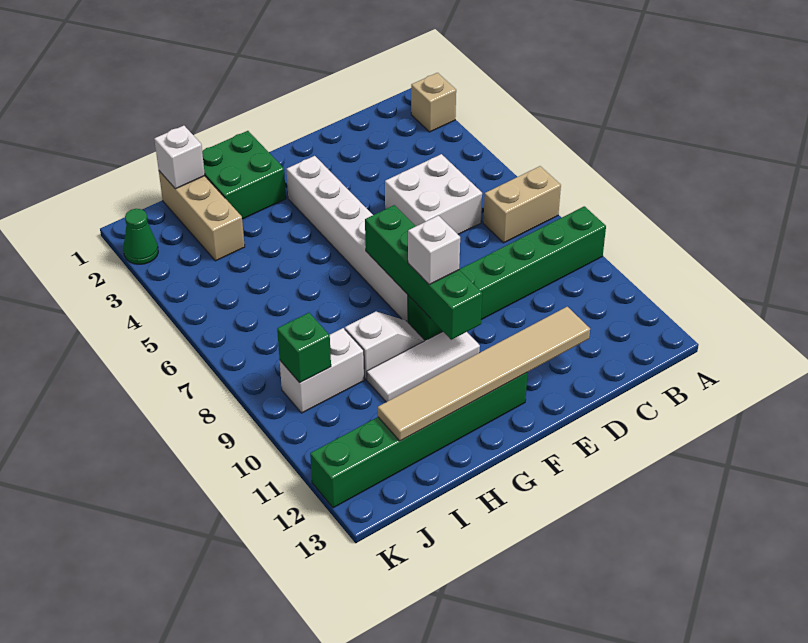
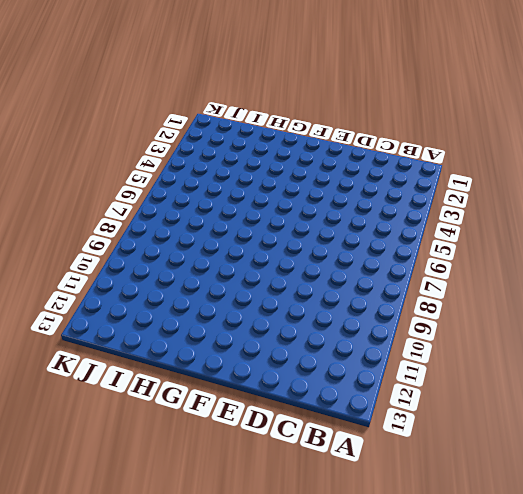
none -> tan brick A2 level 1
none -> tan brick A7:B7 level 1
none -> green brick A9:F9 level 1

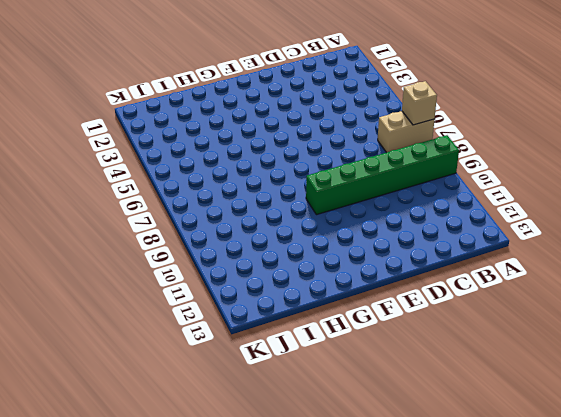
tan brick A7 level 2 -> tan brick A2 level 1
none -> white brick C5:D6 level 1
none -> white brick F3:F8 level 1
none -> white tile F10:H10 level 1

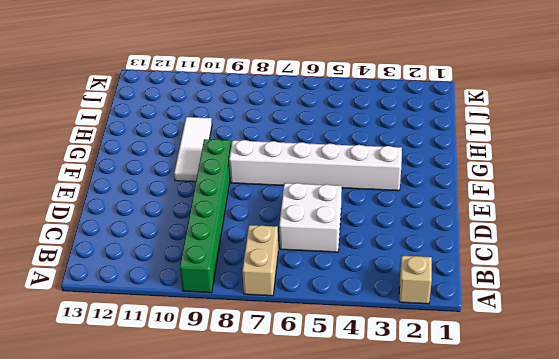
none -> green brick F12:K12 level 1
none -> green brick G1:H2 level 1
none -> white slope G9:H9 level 1 top H

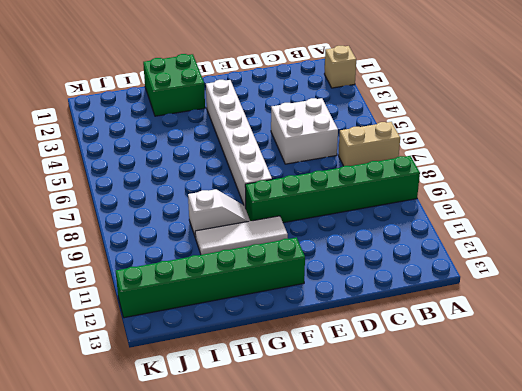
none -> tan brick I1:I3 level 1
none -> white brick I9:J9 level 1
none -> green cone K2 level 1

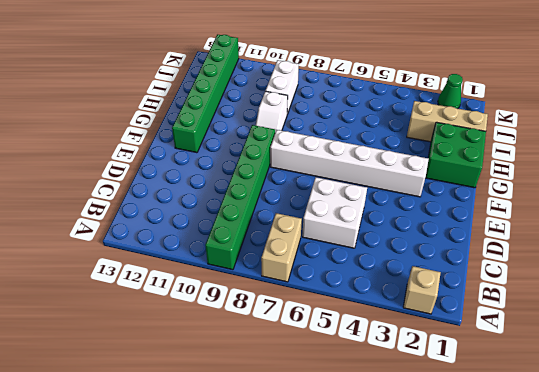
none -> white tile F10:H10 level 1
none -> tan tile D12:I12 level 2
none -> green brick F7:F10 level 2

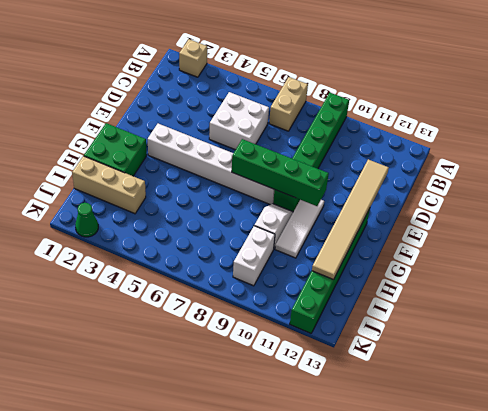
none -> white brick I1 level 2
none -> green brick J9 level 2
none -> white brick F9 level 3

